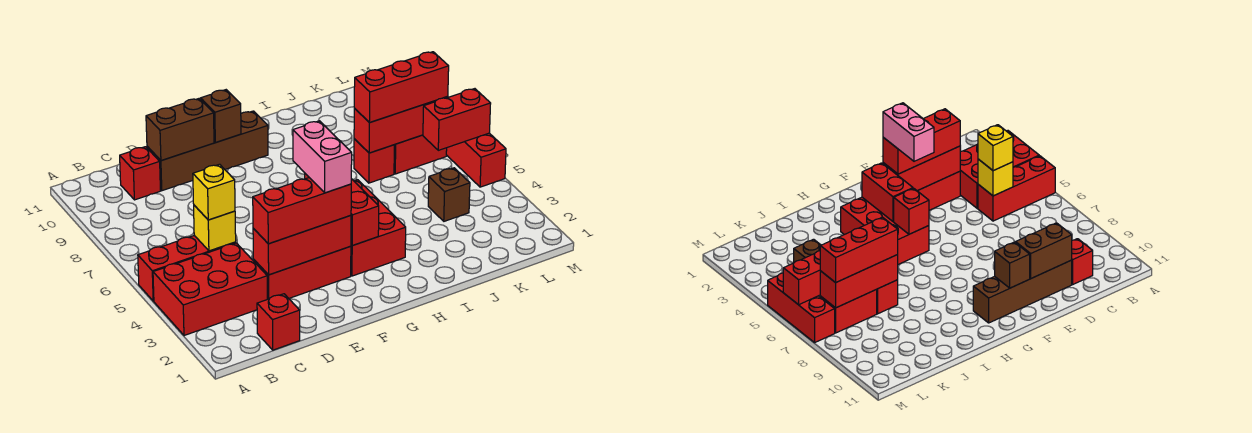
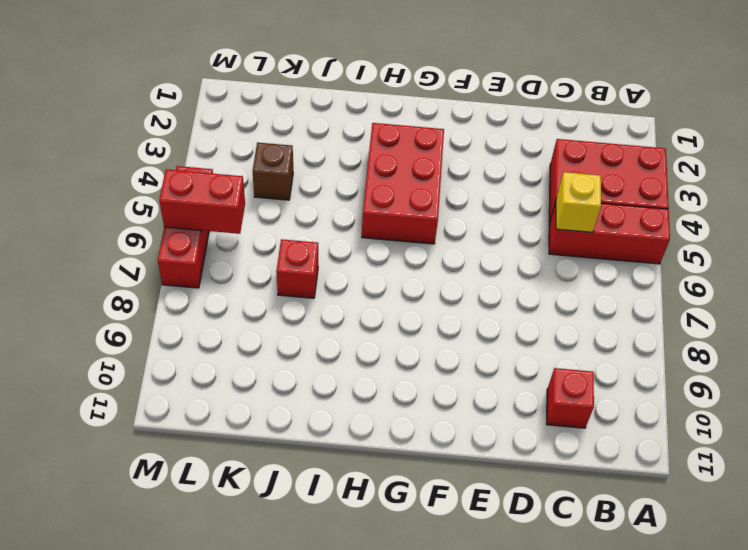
none -> red brick C1 level 1
none -> red brick D3:F3 level 1
none -> brown brick D10:G10 level 1

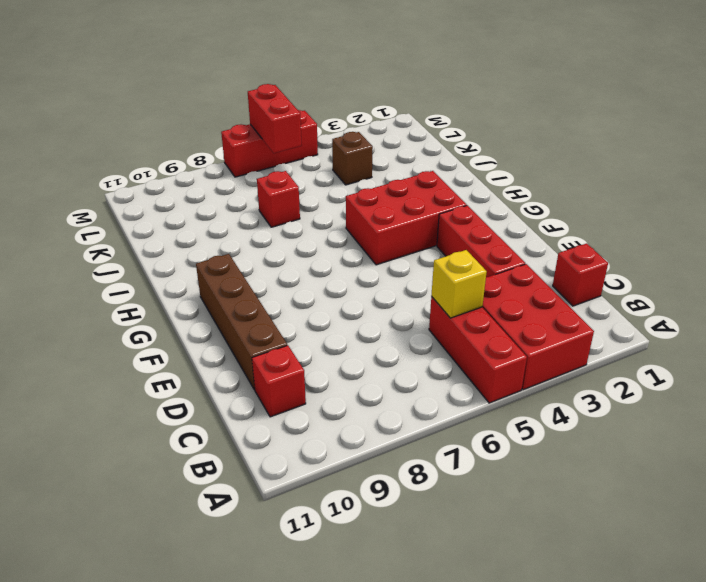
none -> red brick K7:L7 level 1
none -> red brick D3:F3 level 2
none -> brown brick D10:E10 level 2

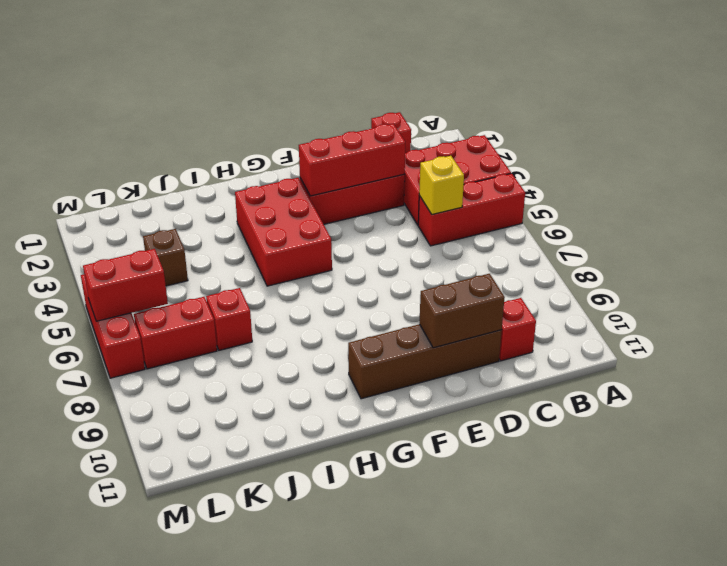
none -> brown brick F10 level 2
none -> red brick G3:G4 level 2
none -> red brick G5 level 2

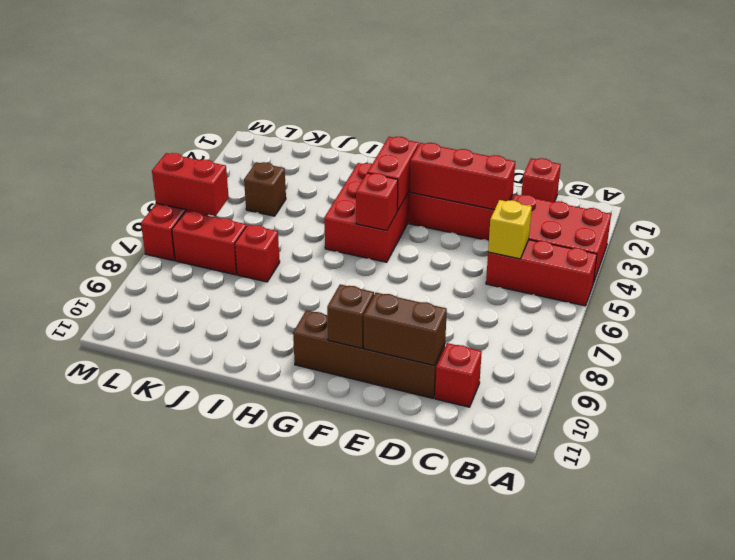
none -> red brick J7:L7 level 2
none -> yellow brick C5 level 3
none -> red brick D3:F3 level 3

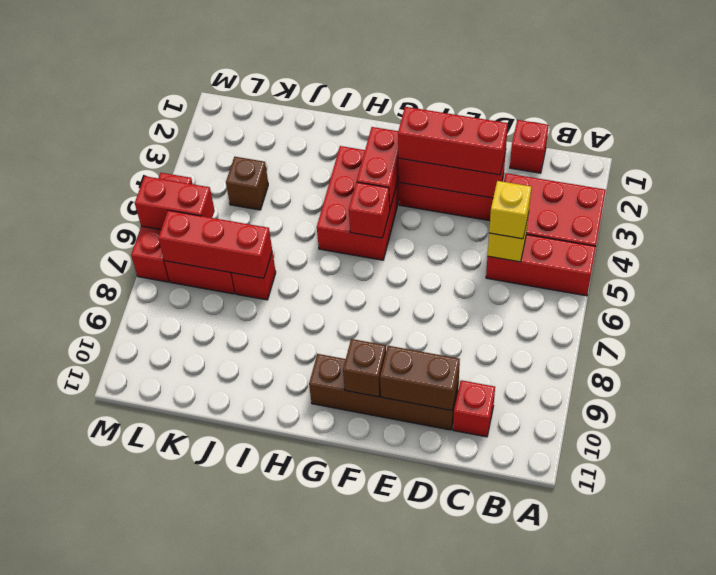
none -> red brick J7:L7 level 3
none -> pink brick F3:F4 level 4

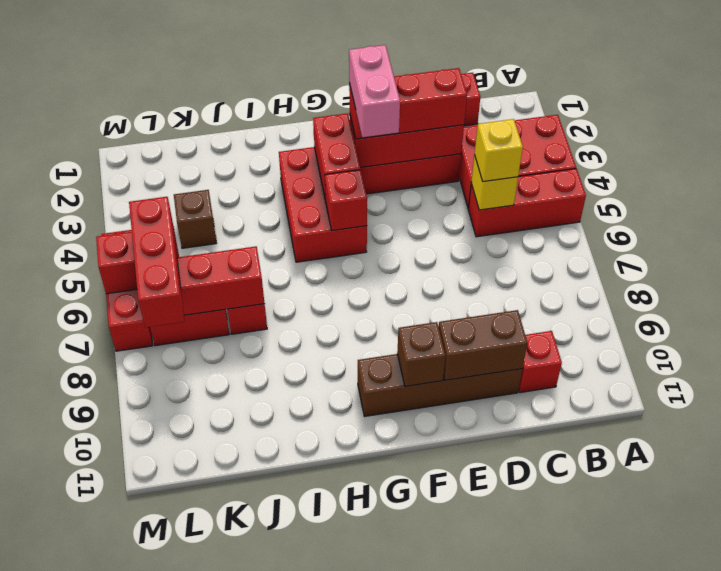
red brick L6:L8 level 3 -> red brick J7:L7 level 3

